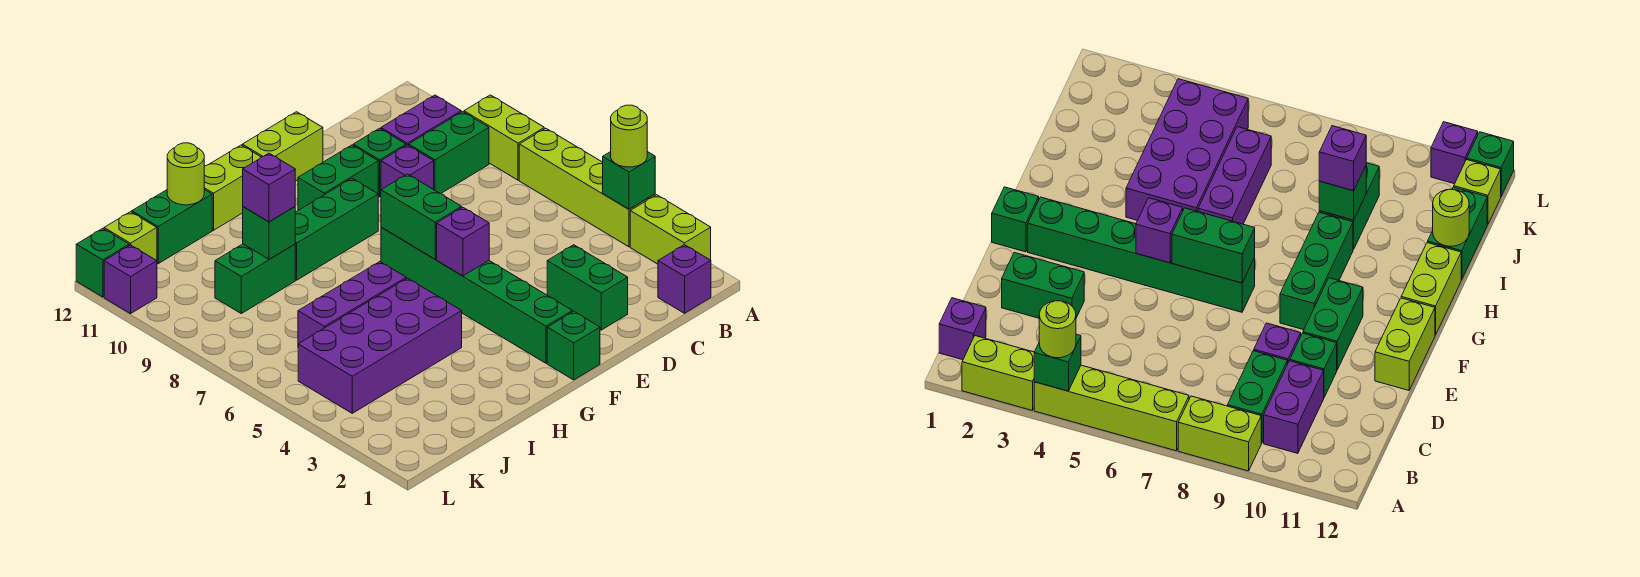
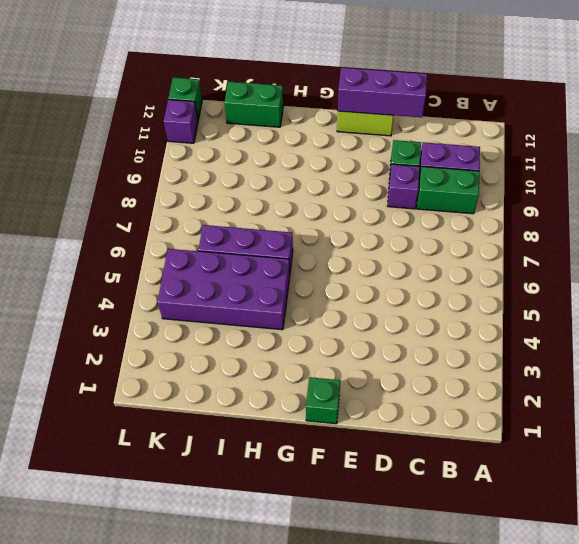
purple brick D12:F12 level 2 -> none
none -> lime brick A2:A3 level 1
none -> lime brick A4:A7 level 1
none -> lime brick A8:A9 level 1

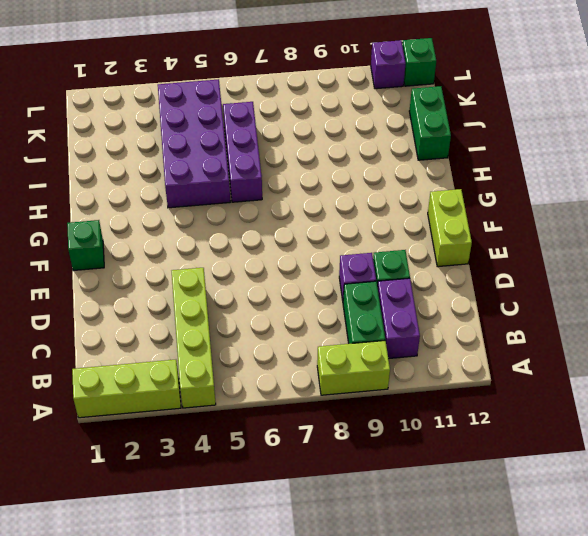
lime brick A1:A3 level 1 -> lime brick A2:A3 level 1
lime brick A4:D4 level 1 -> lime brick A4:A7 level 1
none -> purple brick B1 level 1
none -> green brick D2:D3 level 1
none -> green brick E10:F10 level 1

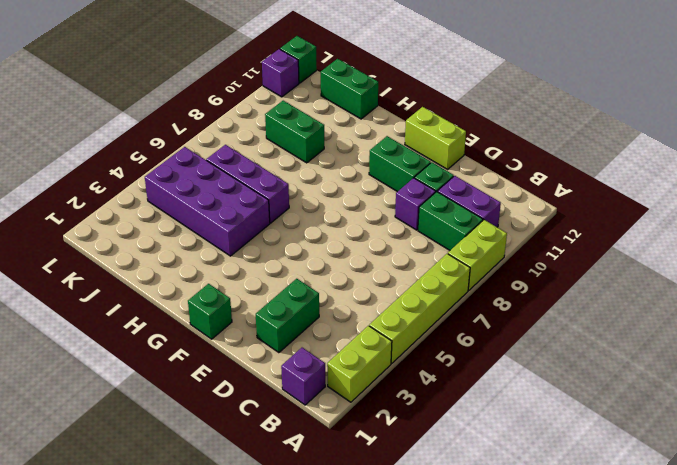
none -> green brick F2:F7 level 1
none -> green brick F9:H9 level 1
none -> lime brick G12:H12 level 1

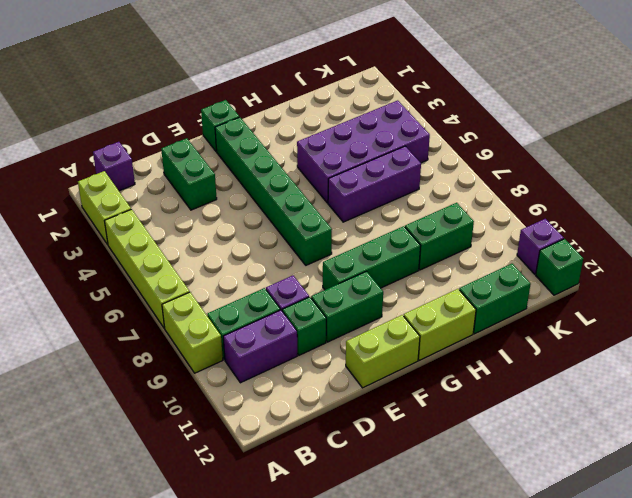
none -> lime brick K12 level 1
none -> green brick A4 level 2
none -> purple brick F5 level 2

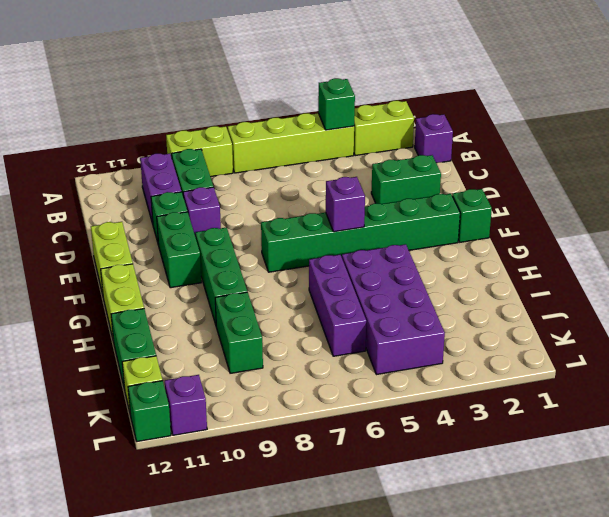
none -> green brick F6:F7 level 2
none -> green brick I9 level 2
none -> lime round brick I12 level 2

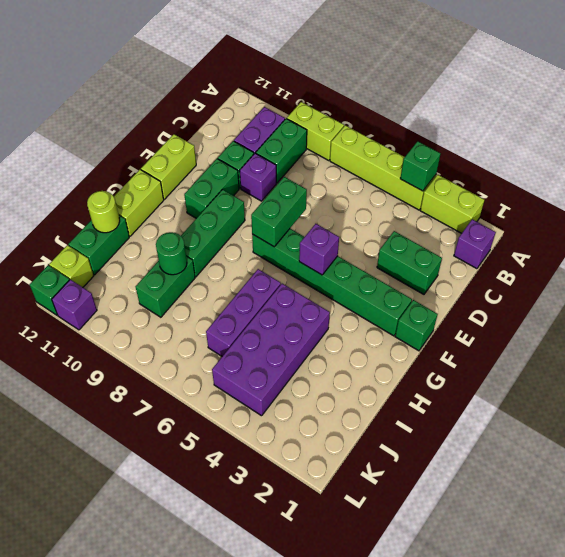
green brick E7:F7 level 2 -> green brick F6:F7 level 2
green round brick I9 level 2 -> green brick I9 level 2
none -> lime round brick A4 level 3
none -> purple brick I9 level 3

